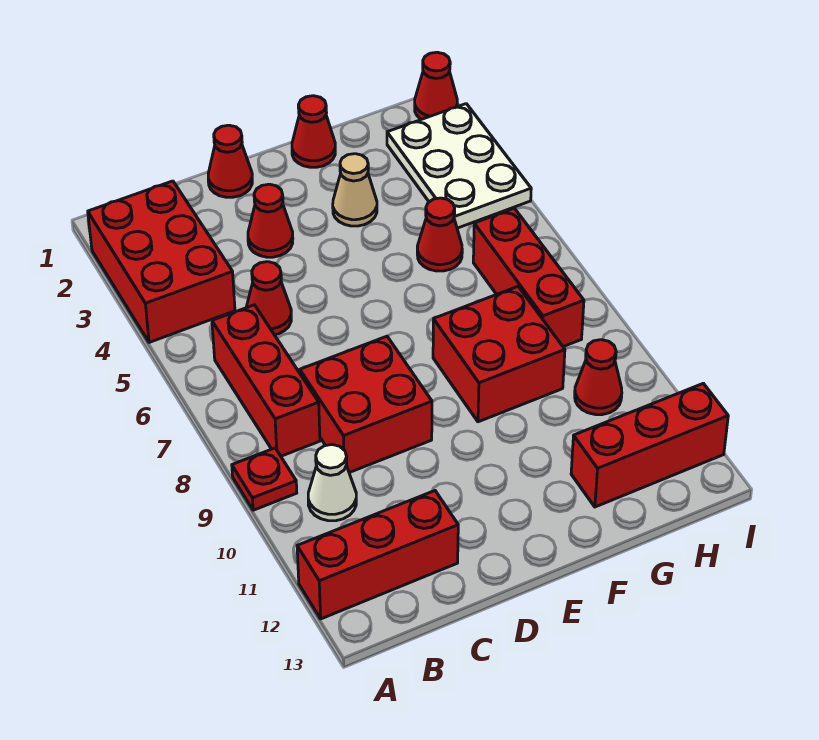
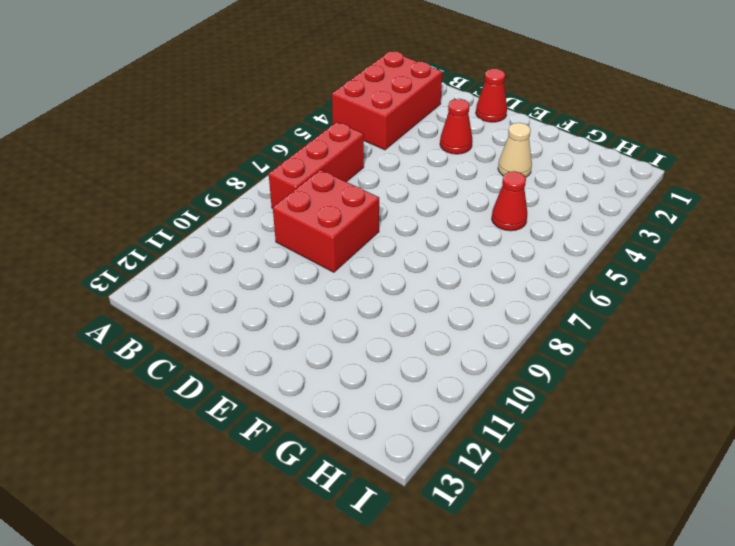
none -> red plate A9 level 1
none -> red brick A12:C12 level 1
none -> white cone B10 level 1

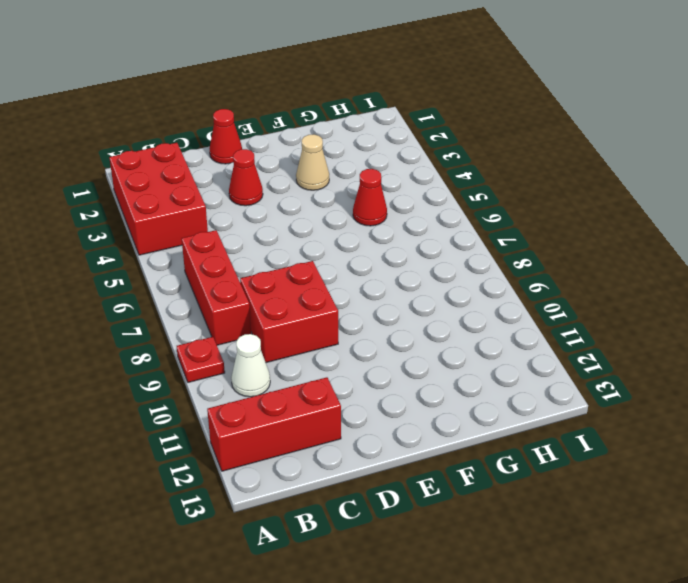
none -> red cone C5 level 1
none -> red cone F1 level 1
none -> red brick F8:G9 level 1

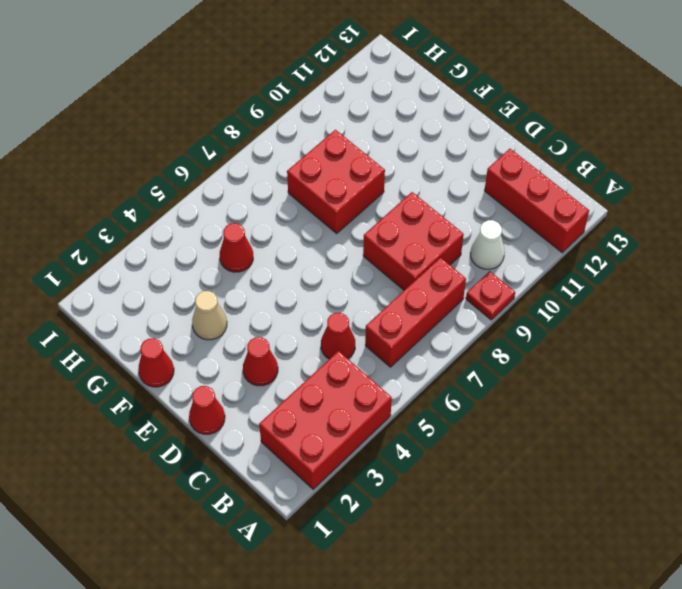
none -> red brick G12:I12 level 1
none -> white plate H2:I4 level 1
none -> red brick H6:H8 level 1

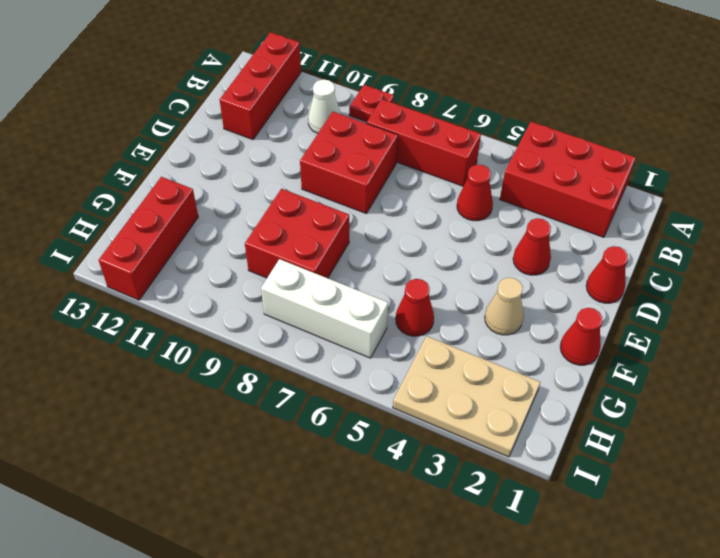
tan plate H2:I4 level 1 -> white plate H2:I4 level 1
white brick H6:H8 level 1 -> red brick H6:H8 level 1
none -> red cone H10 level 1
none -> red cone I1 level 1

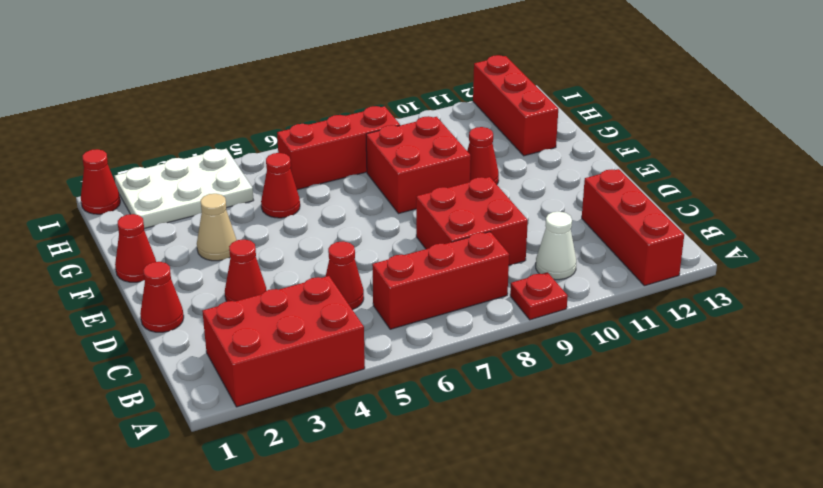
red cone F10 level 1 -> red cone H10 level 1

